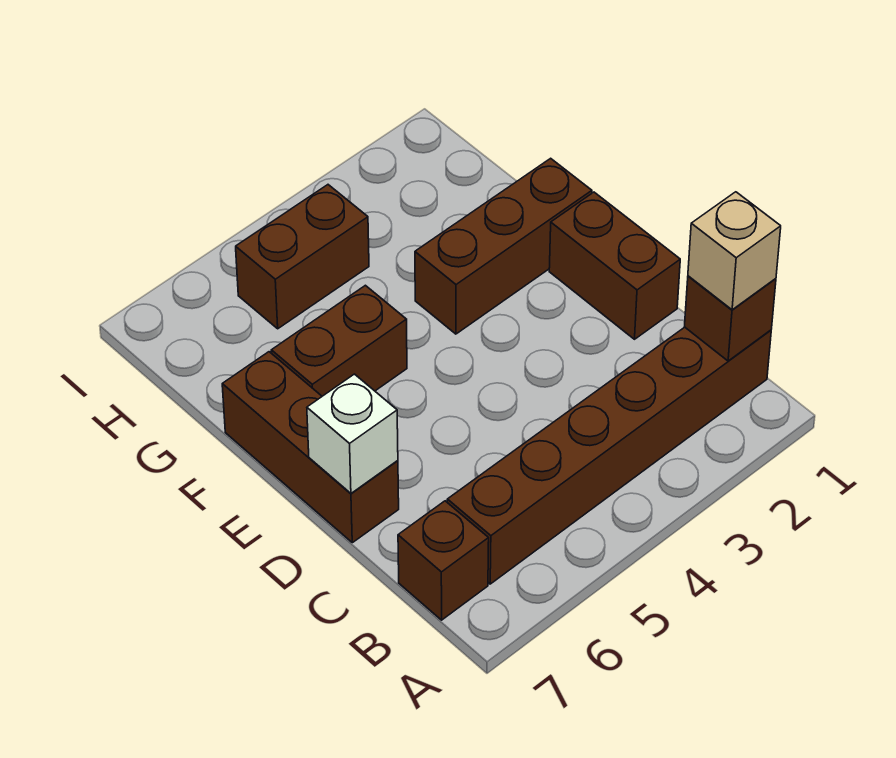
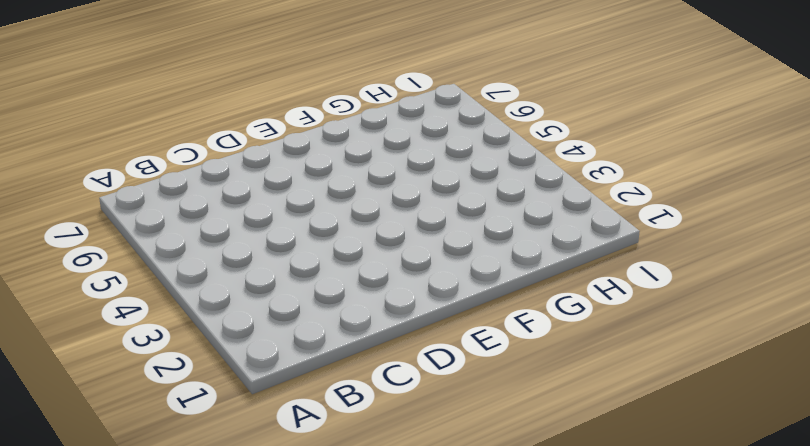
none -> brown brick B1:B6 level 1
none -> brown brick B7 level 1

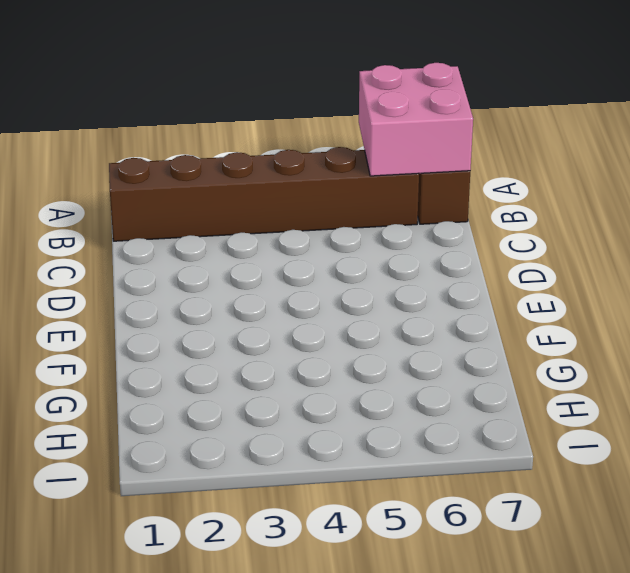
pink brick A6:B7 level 2 -> none
none -> brown brick D1:E1 level 1
none -> brown brick D7:F7 level 1

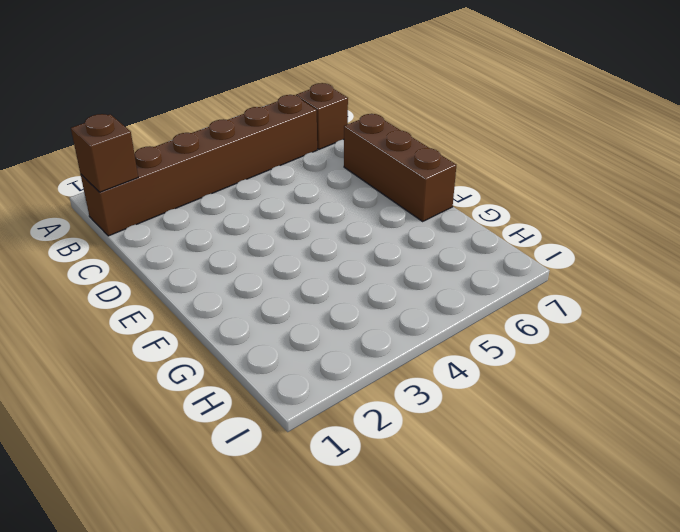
none -> brown brick D1:E1 level 1
none -> brown brick F1:F3 level 1

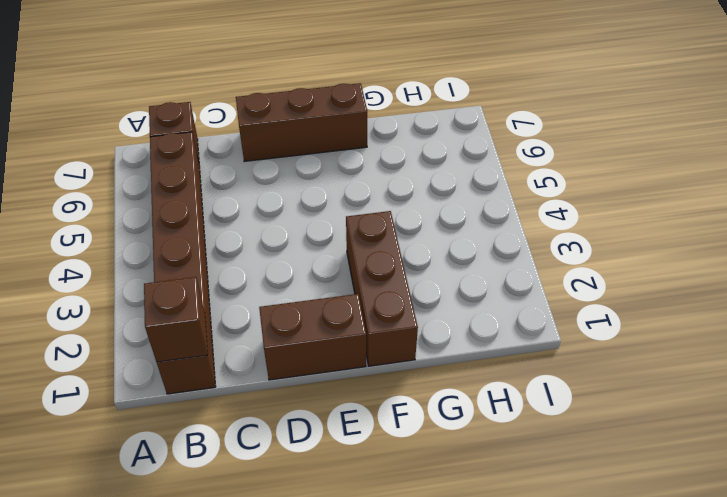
none -> brown brick F5:F6 level 1
none -> brown brick H4:H5 level 1

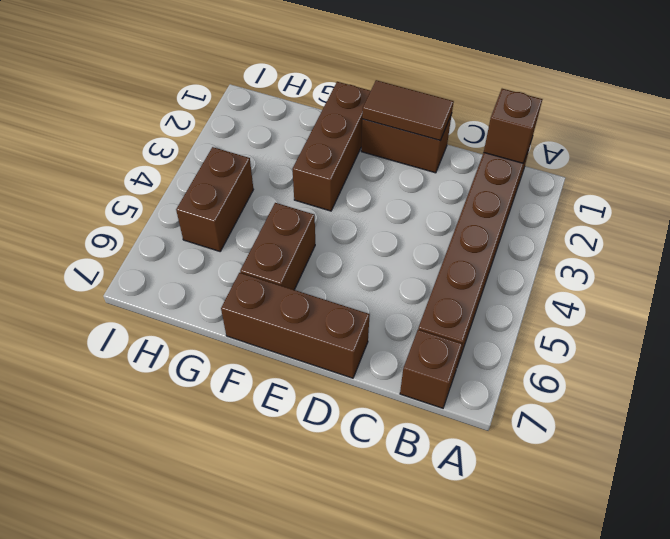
brown tile D1:E1 level 2 -> none
none -> white brick D7 level 2
none -> tan brick B1 level 3

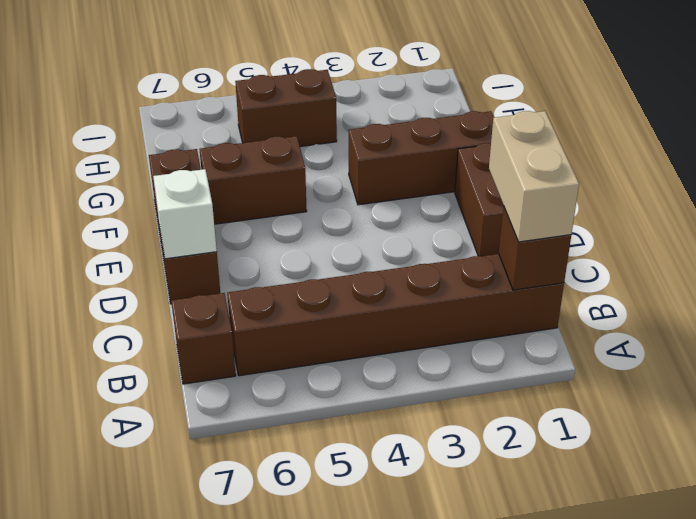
tan brick B1:C1 level 3 -> tan brick B1 level 3

